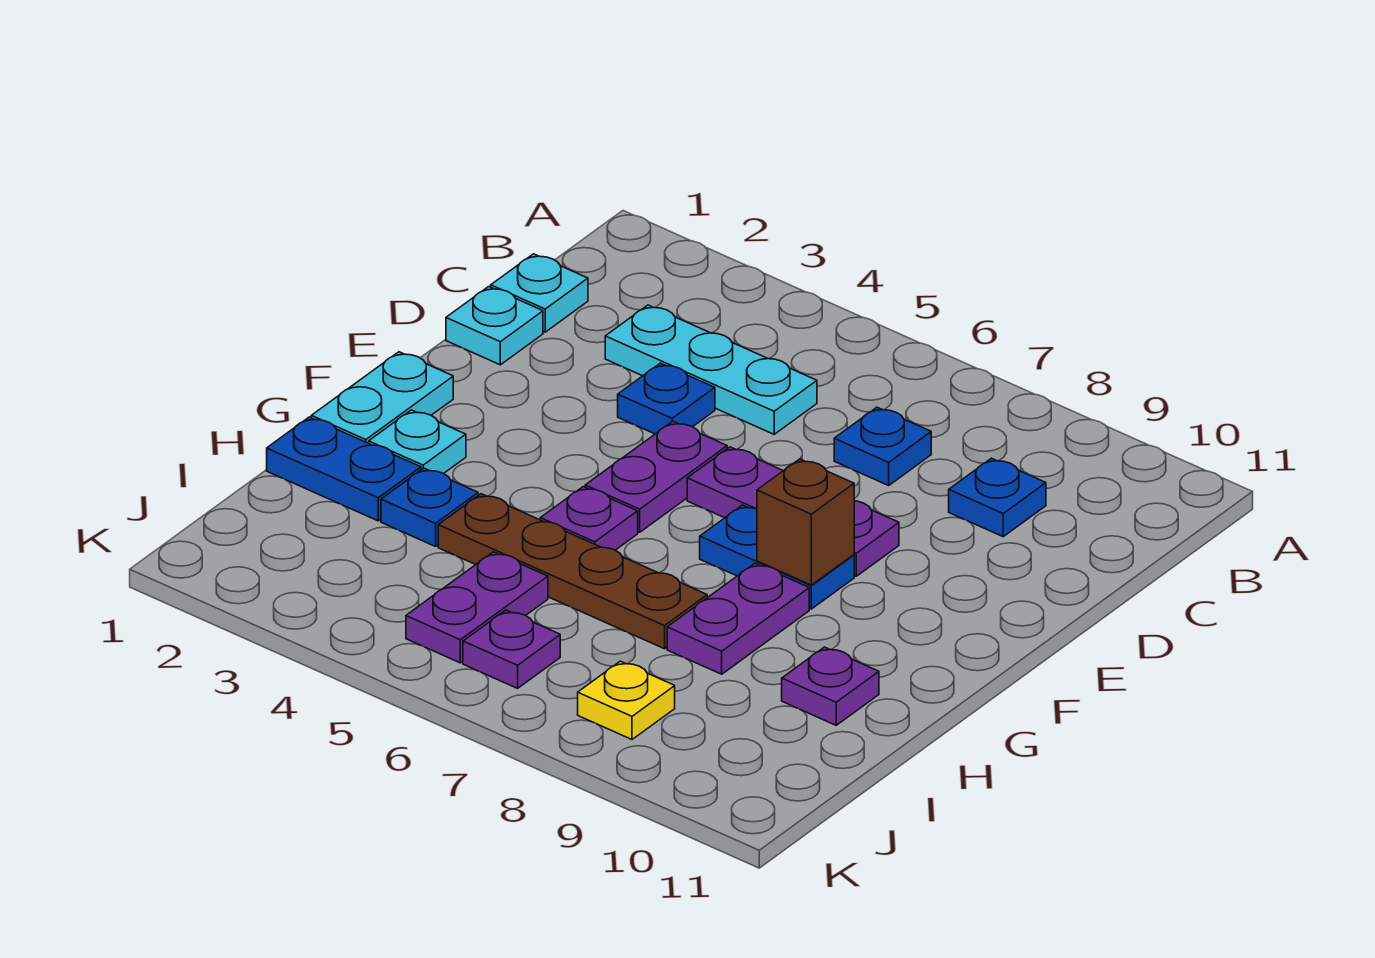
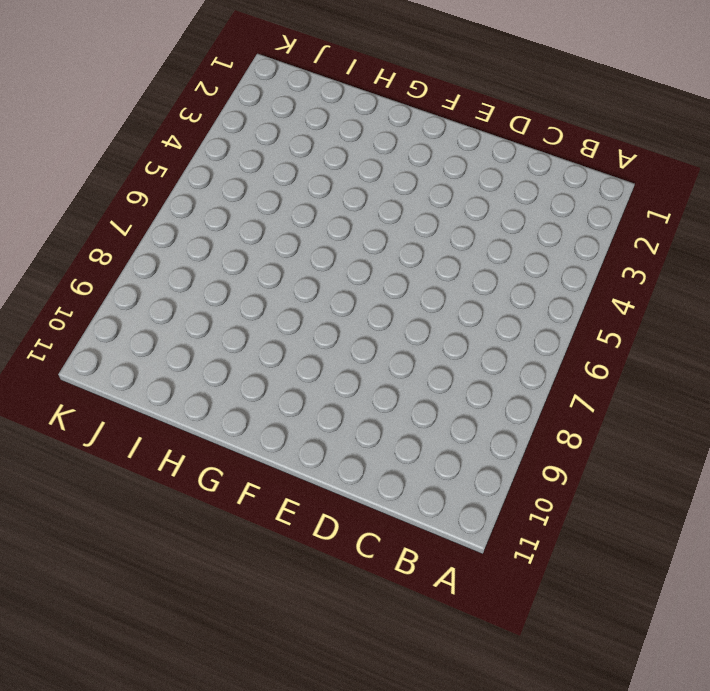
none -> cyan plate C1 level 1
none -> cyan plate C3:C5 level 1
none -> blue plate C7 level 1

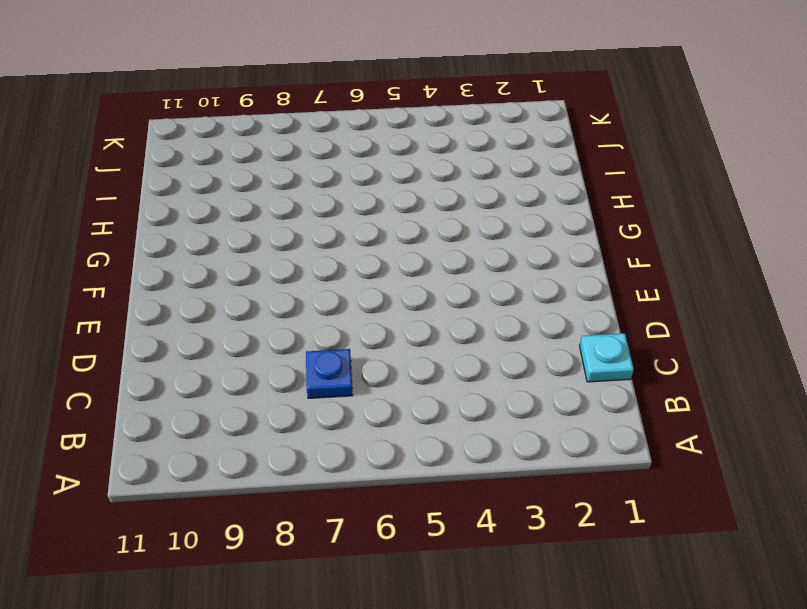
none -> cyan plate C3:C5 level 1
none -> blue plate C9 level 1
none -> cyan plate D1 level 1

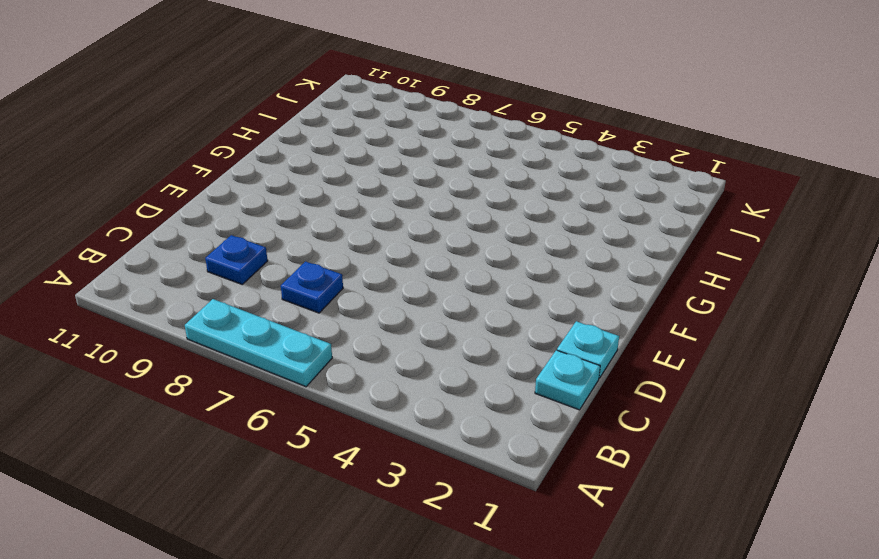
cyan plate A6:A8 level 1 -> cyan plate C3:C5 level 1
none -> blue plate D4 level 1
none -> purple plate E5:F5 level 1
none -> purple plate E6:E8 level 1

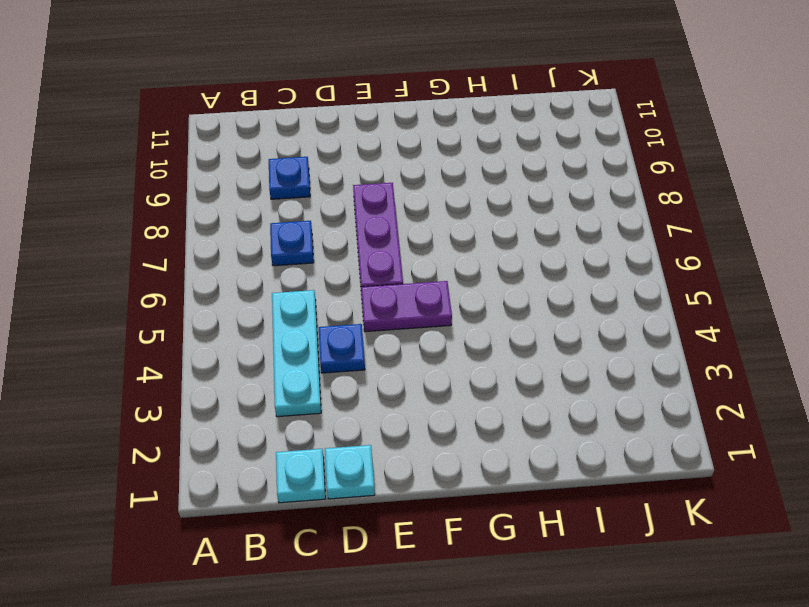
none -> cyan plate F1:G1 level 1
none -> blue plate F7:F8 level 1
none -> cyan plate G2 level 1

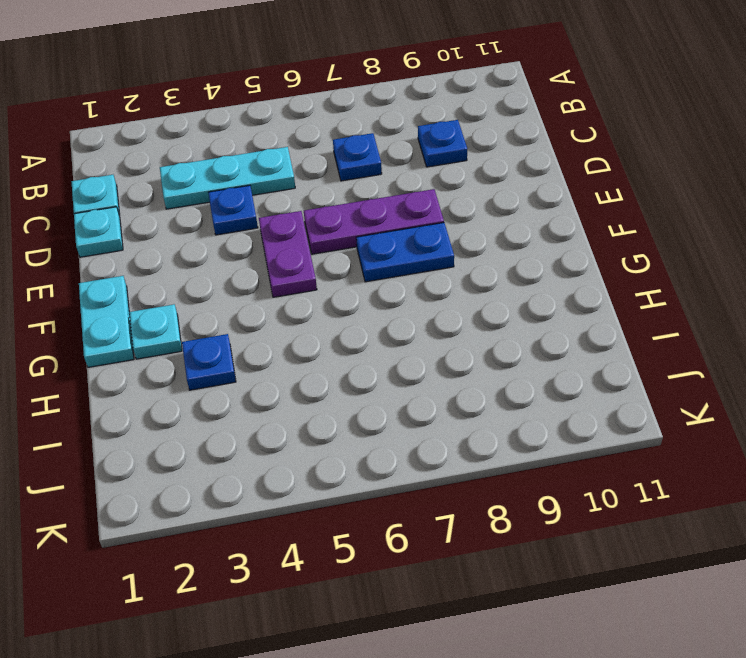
none -> purple plate G5 level 1
none -> purple plate G8:H8 level 1
none -> blue plate H1:H2 level 1

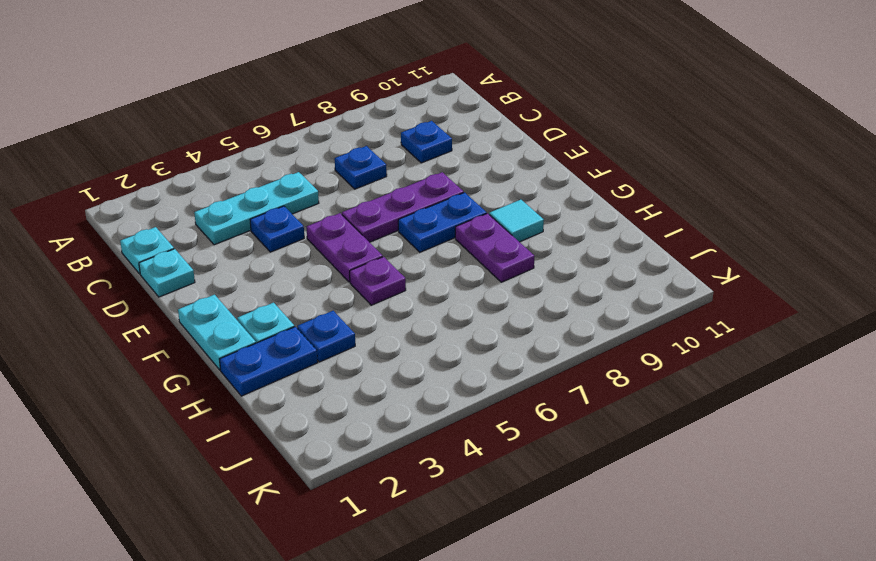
cyan tile G9 level 1 -> none
none -> brown plate H4:H7 level 1
none -> purple plate H10 level 1
none -> purple plate I5:J5 level 1

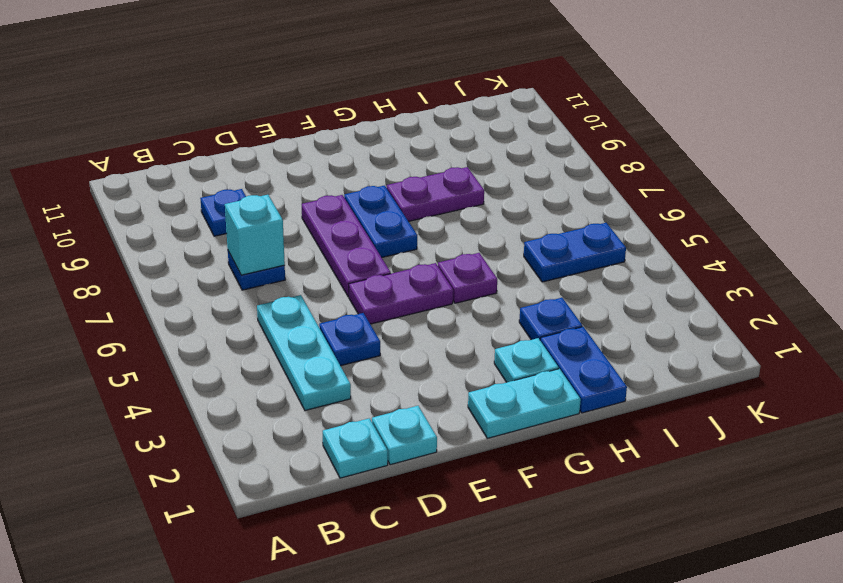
cyan brick C7 level 2 -> none
blue plate I5:J5 level 1 -> purple plate I5:J5 level 1
none -> brown plate H4:H7 level 1
none -> purple plate H10 level 1
none -> purple plate J6 level 1

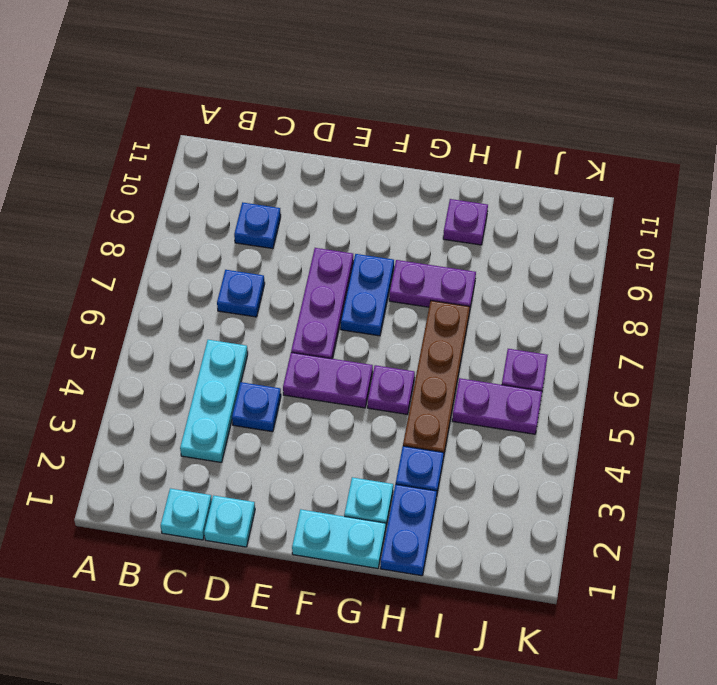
none -> yellow plate J8 level 1
none -> brown brick F8 level 2

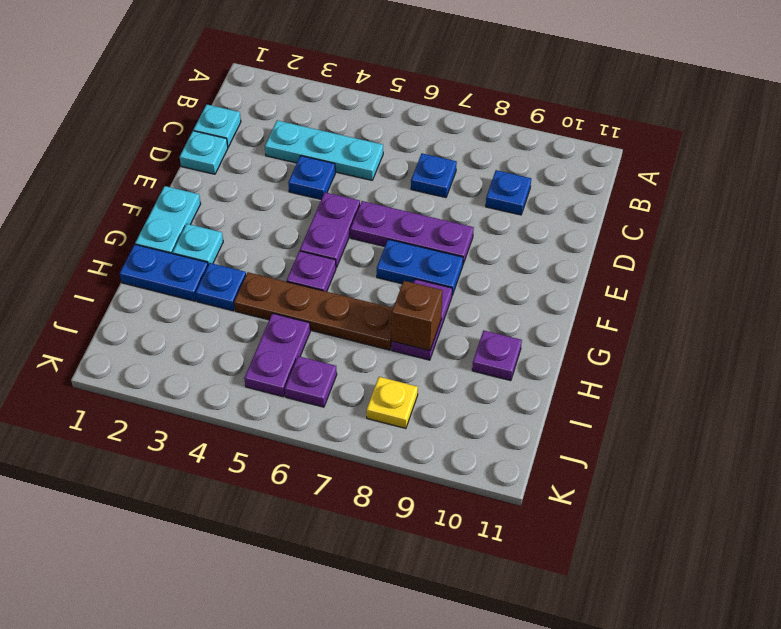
brown brick H8 level 2 -> brown brick F8 level 2

